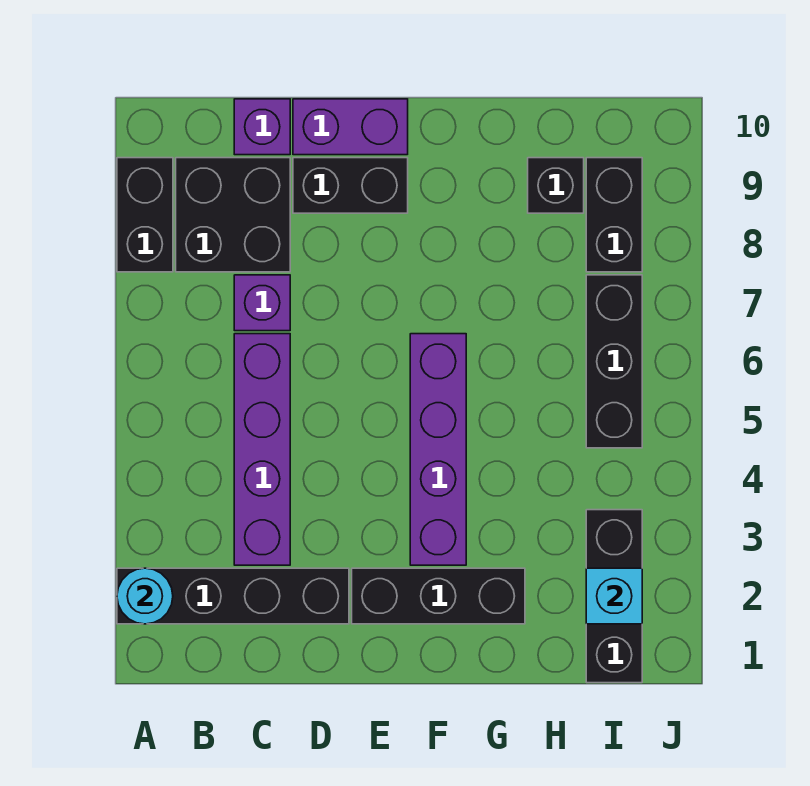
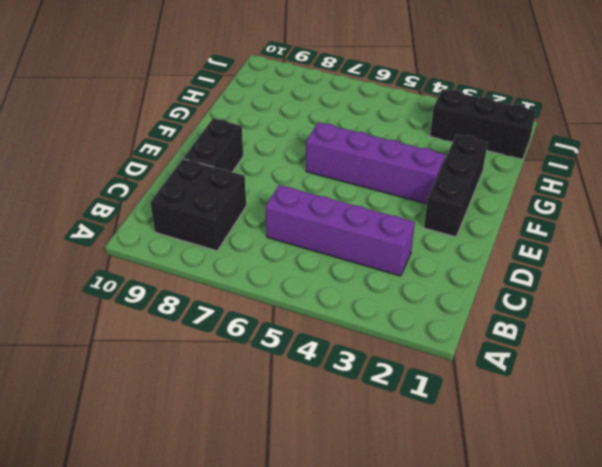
none -> black brick A2:D2 level 1
none -> black brick A8:A9 level 1
none -> purple brick C7 level 1

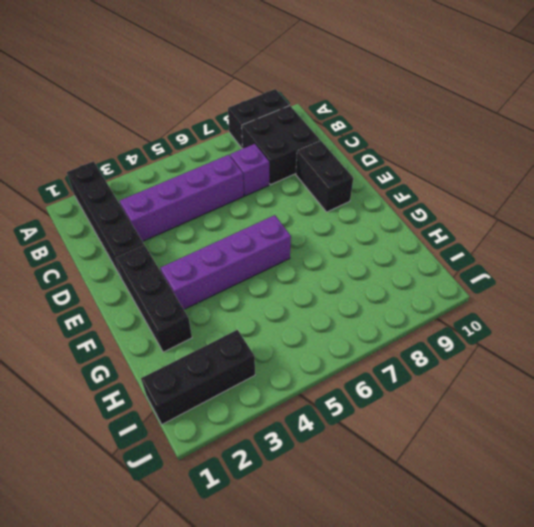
none -> purple brick C10 level 1
none -> purple brick D10:E10 level 1
none -> black brick H9 level 1

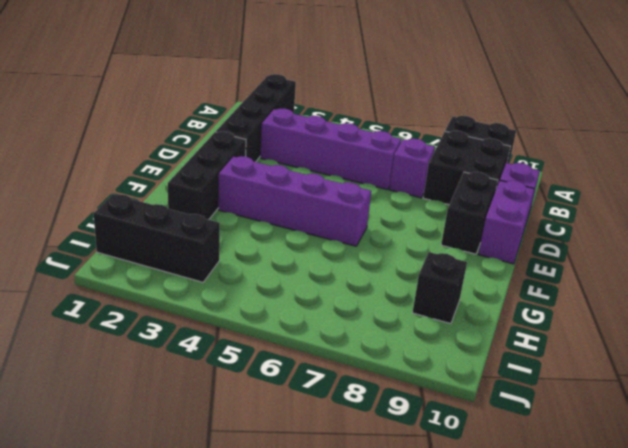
none -> black brick I5:I7 level 1
none -> black brick I8:I9 level 1
none -> cyan round brick A2 level 2

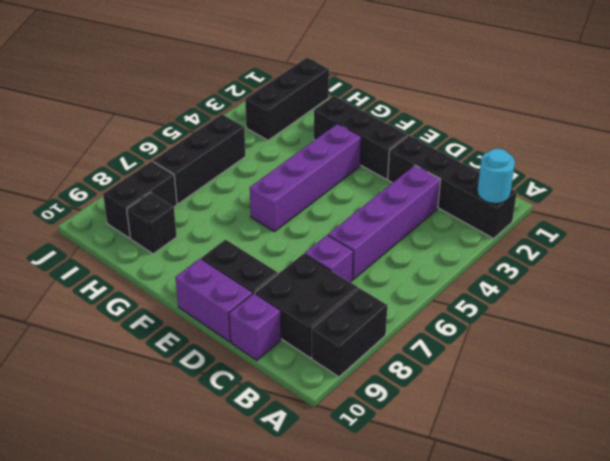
none -> cyan brick I2 level 2

